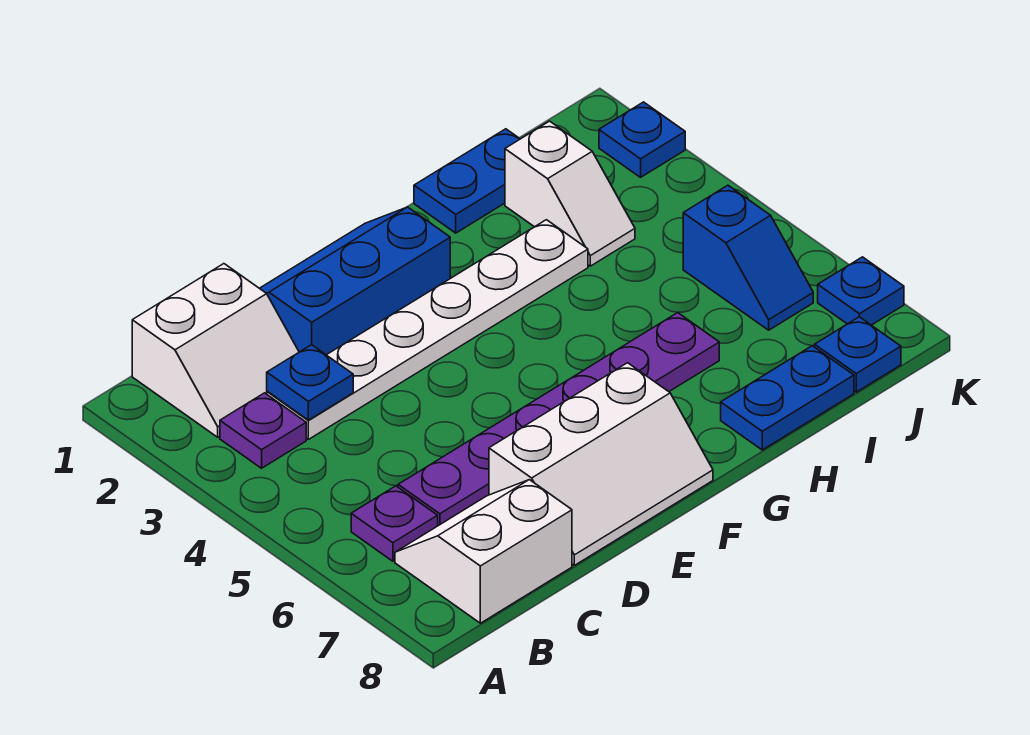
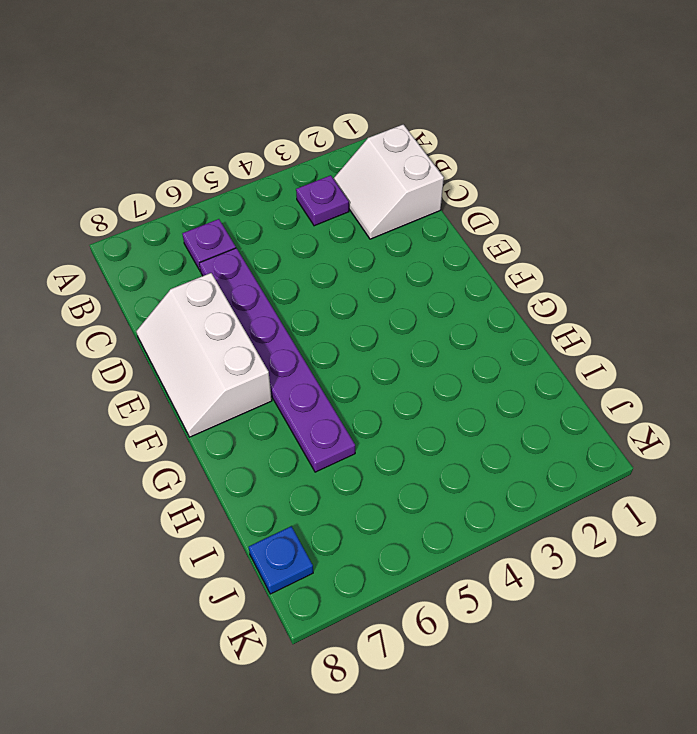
none -> white slope B7:C8 level 1 top 8
none -> white plate C3:H3 level 1
none -> blue slope D1:F2 level 1 top 2

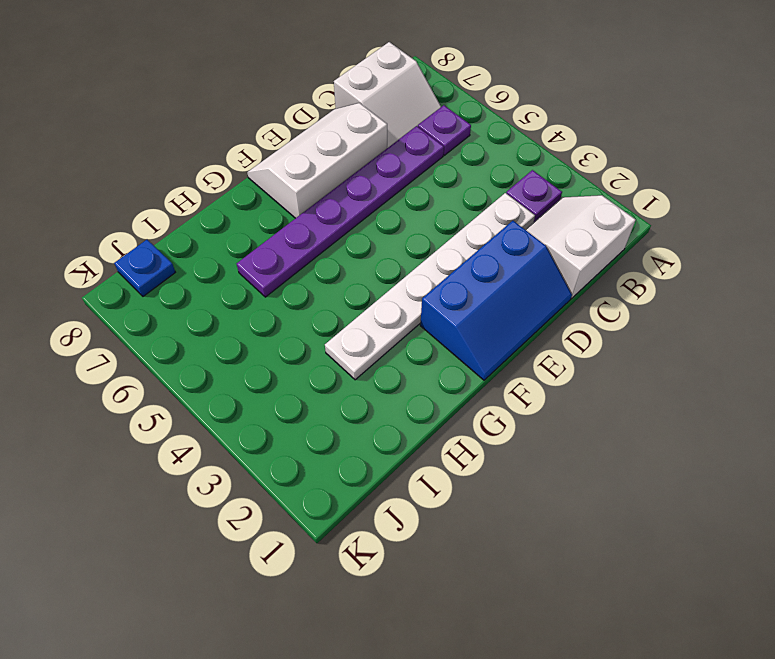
none -> blue plate H1:I1 level 1
none -> blue plate H8:I8 level 1
none -> white slope I2:I3 level 1 top 2

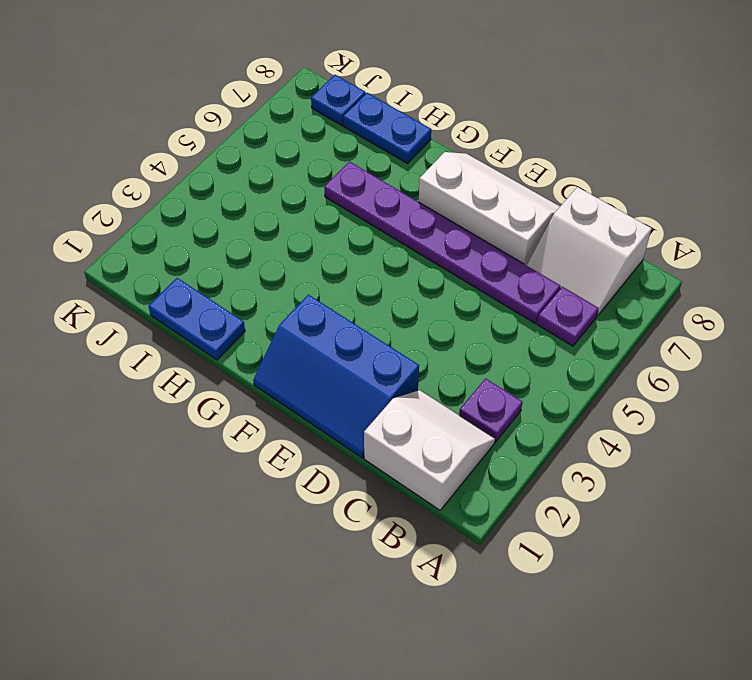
none -> white plate C3:H3 level 1
none -> white slope I2:I3 level 1 top 2
none -> blue slope J5:J6 level 1 top 5

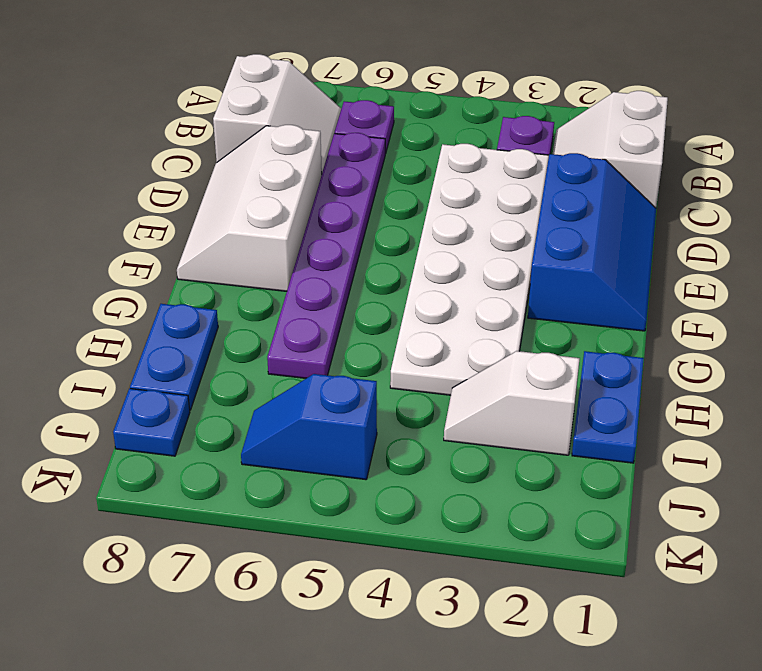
white plate C3:H4 level 1 -> white plate C3:H3 level 1
none -> blue plate K2 level 1
none -> blue plate K7 level 1
none -> blue plate C3 level 2

